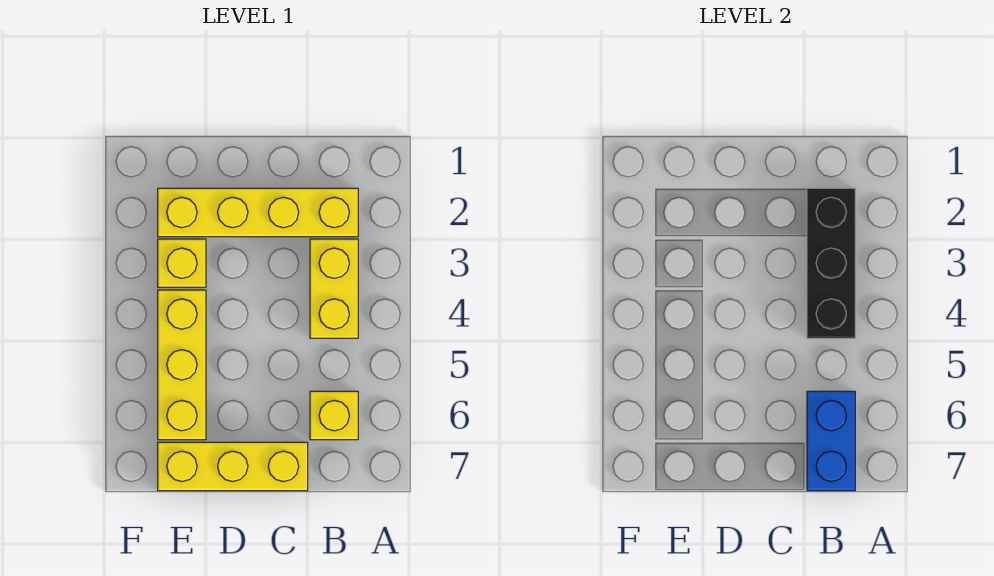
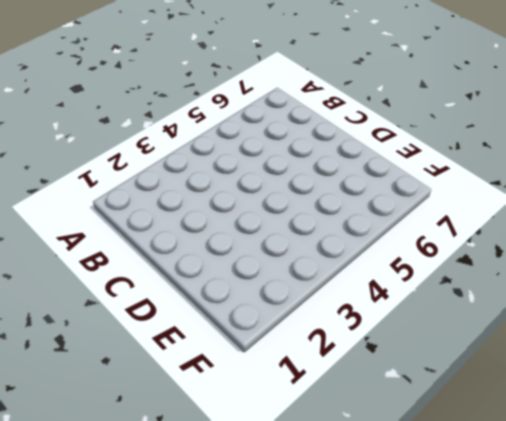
none -> yellow brick B2:E2 level 1
none -> yellow brick B3:B4 level 1

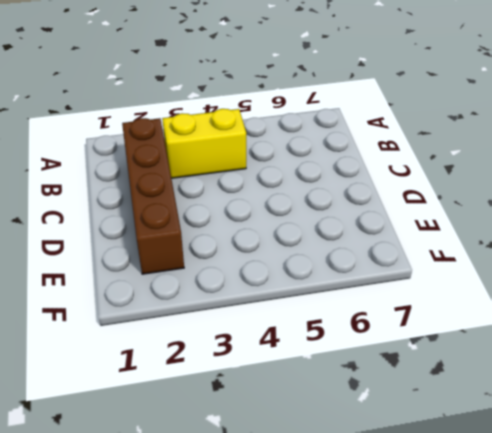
brown brick B2:E2 level 1 -> yellow brick B2:E2 level 1
none -> yellow brick B6 level 1
none -> yellow brick C7:E7 level 1

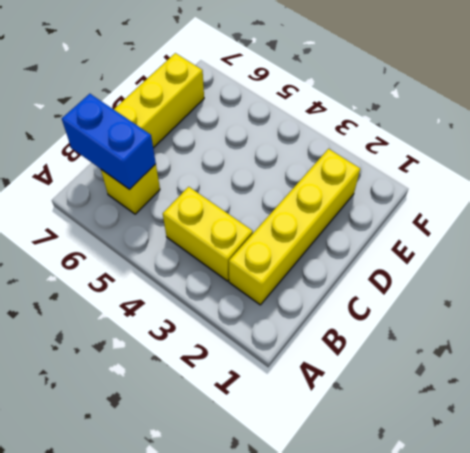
none -> yellow brick E3 level 1
none -> yellow brick E4:E6 level 1

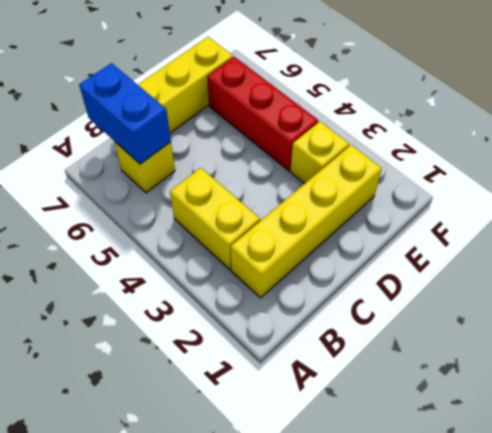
red brick E4:E6 level 1 -> yellow brick E4:E6 level 1
none -> black brick B2:B4 level 2

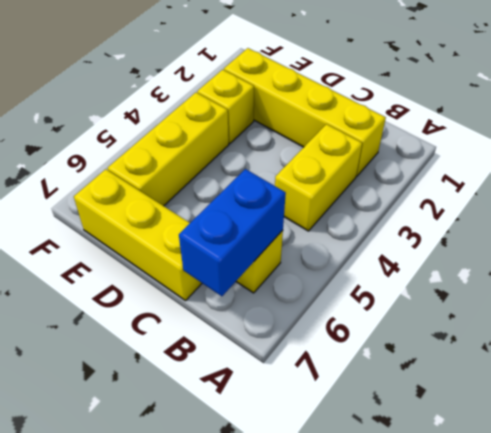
none -> black brick B2:B4 level 2

